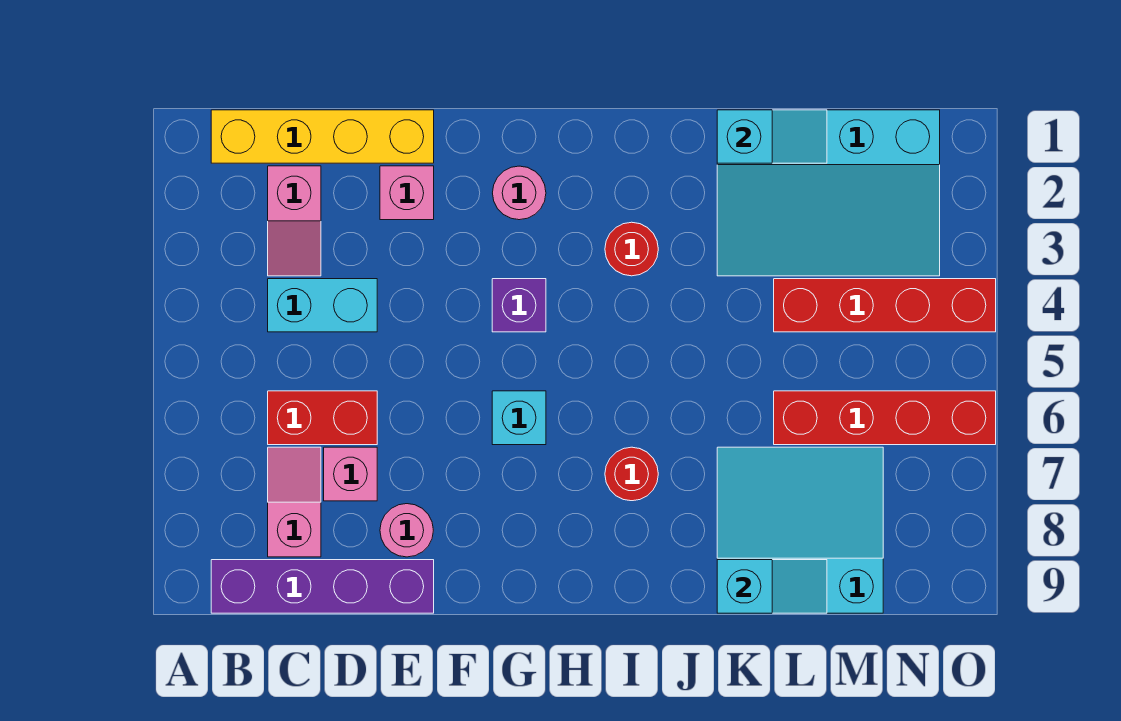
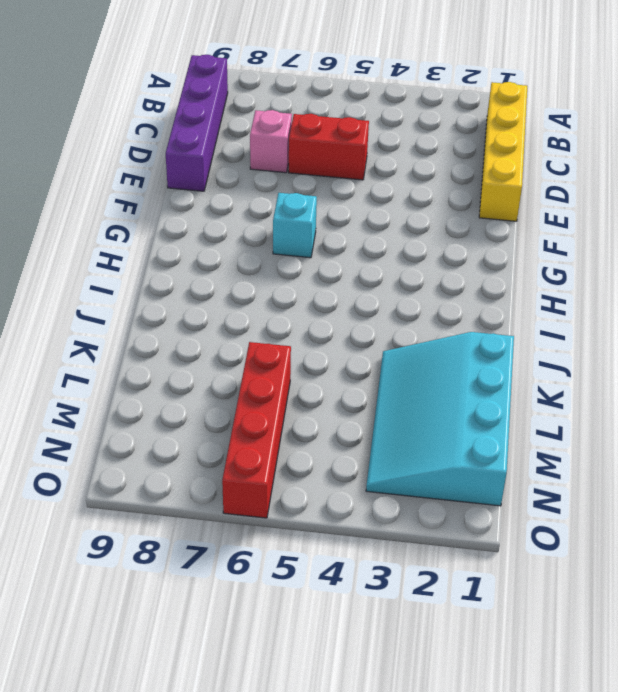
red brick D5:D6 level 1 -> red brick C6:D6 level 1
none -> pink slope C2:C3 level 1 top 2
none -> cyan brick C4:D4 level 1
none -> pink slope C7:C8 level 1 top 8

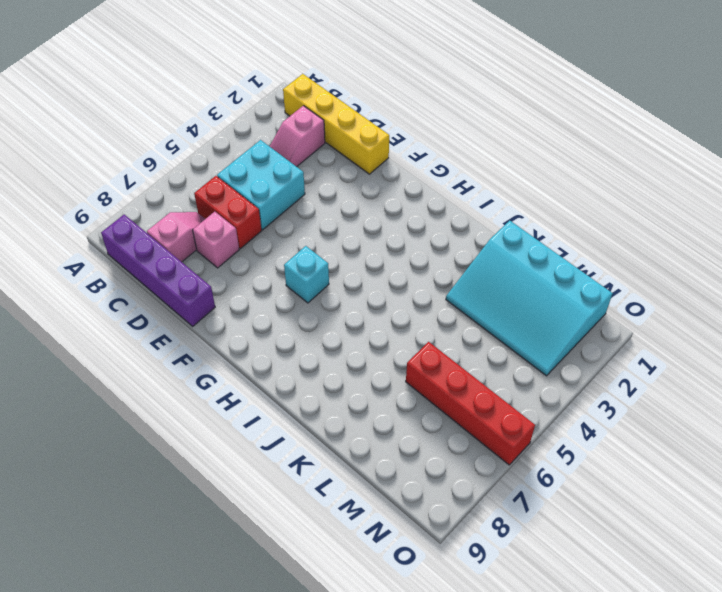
cyan brick C4:D5 level 1 -> cyan brick C4:D4 level 1
none -> pink brick E2 level 1
none -> pink round brick E8 level 1
none -> pink round brick G2 level 1

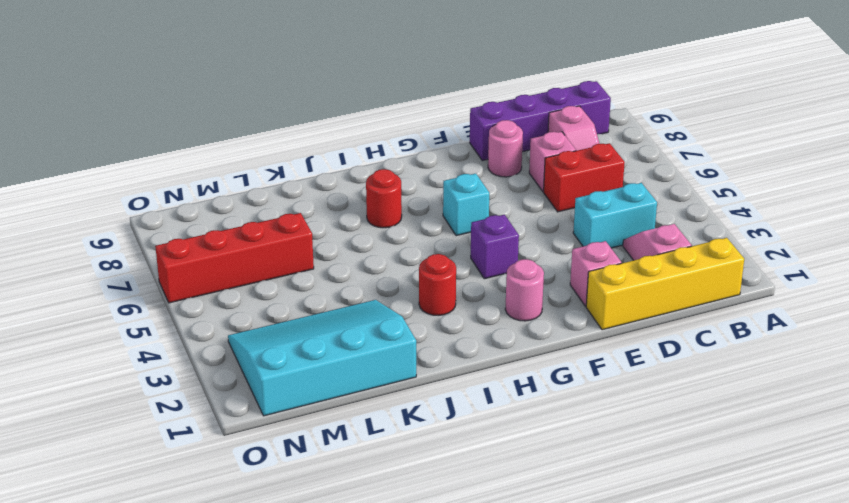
none -> cyan slope K7:M9 level 1 top 9
none -> red brick L4:O4 level 1
none -> cyan slope K1:L1 level 2 top K

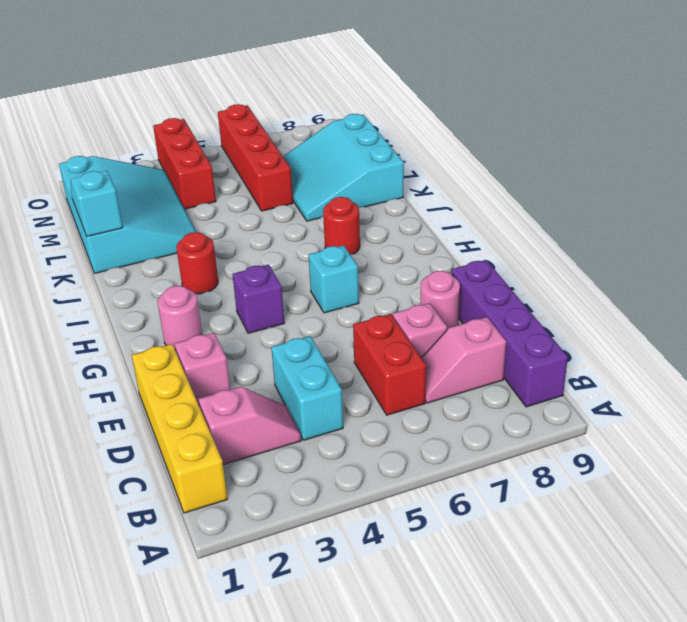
red brick M4:O4 level 1 -> red brick L4:O4 level 1
none -> cyan slope K9:L9 level 2 top K

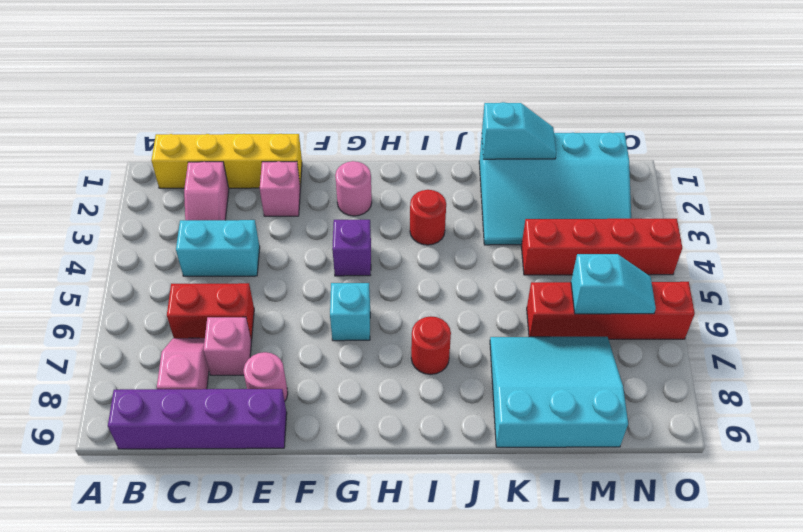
cyan slope M6:N6 level 2 top M -> cyan slope K9:L9 level 2 top K

